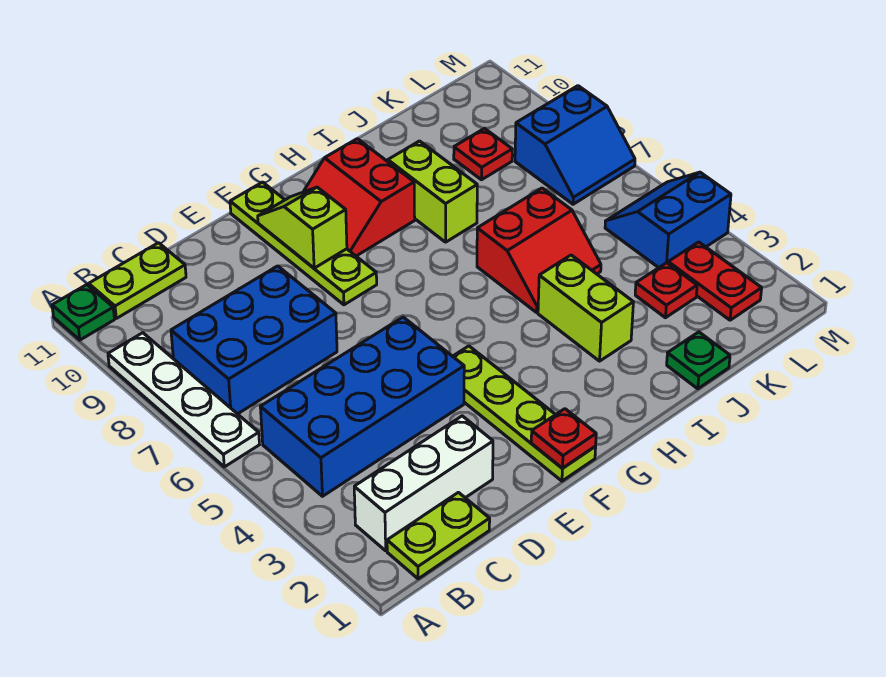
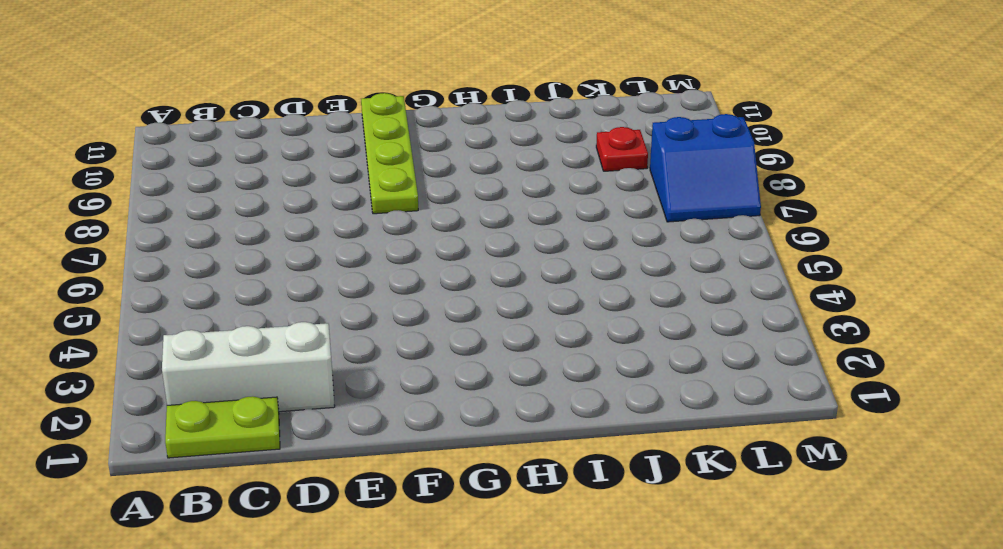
none -> white plate A6:A9 level 1
none -> green plate A11 level 1
none -> blue brick B4:E5 level 1

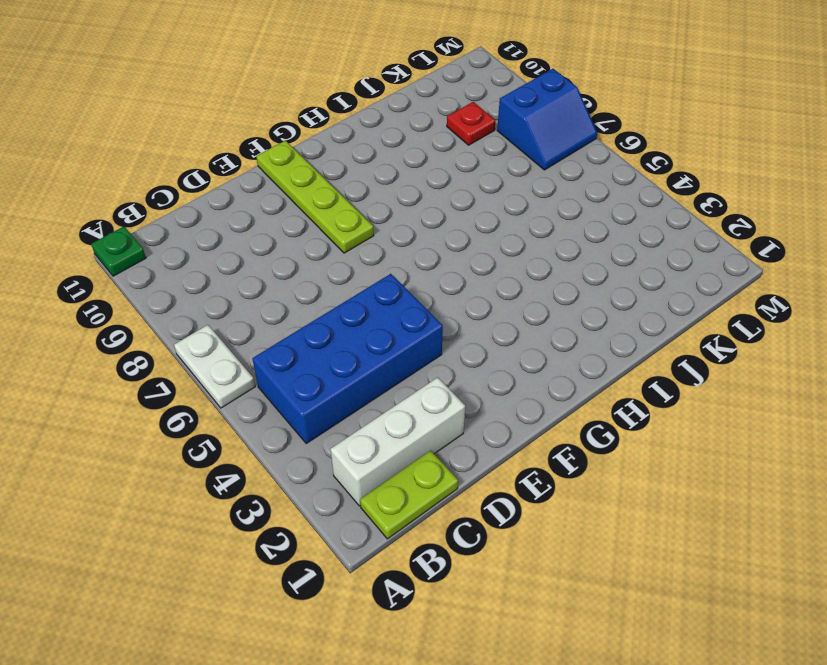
white plate A6:A7 level 1 -> white plate A6:A9 level 1
none -> blue brick B7:D8 level 1
none -> lime plate B11:C11 level 1
none -> lime plate F1:F4 level 1

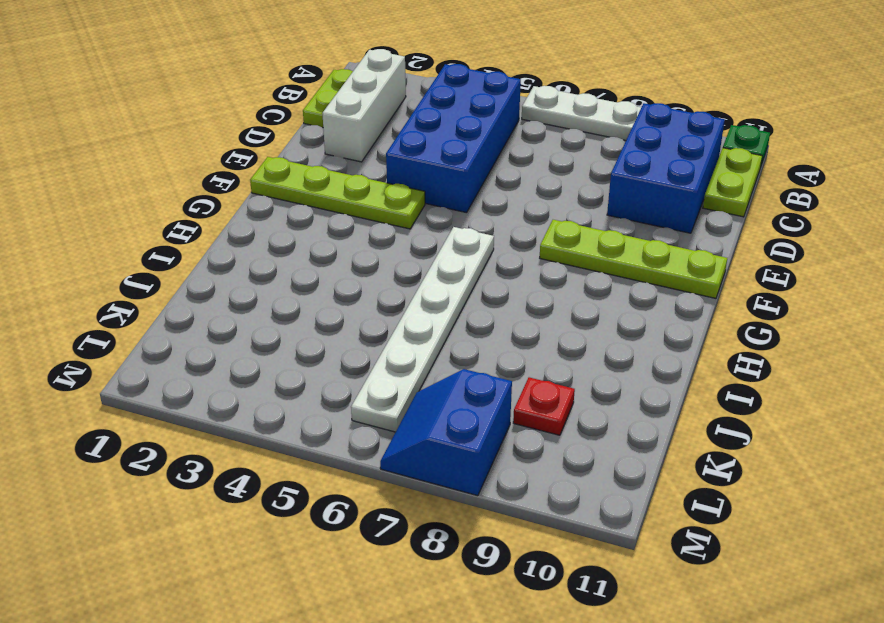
blue brick B9:D10 level 1 -> blue brick B7:D8 level 1
white plate G6:L6 level 1 -> red slope I5:J6 level 1 top 6
none -> red slope G9:H10 level 1 top H
none -> lime brick I3:I4 level 1
none -> lime brick I8:I9 level 1

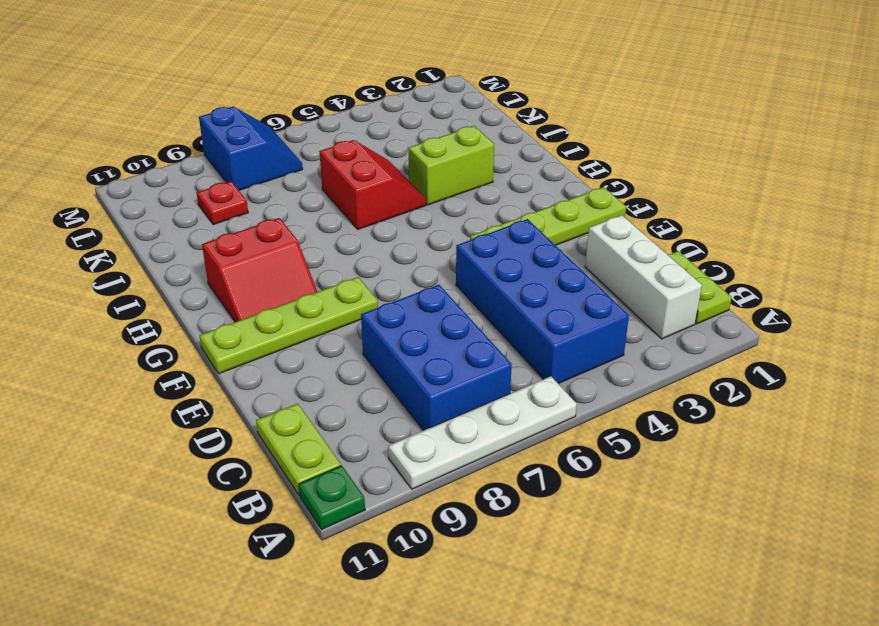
none -> lime brick I8:I9 level 1
none -> green plate J1 level 1
none -> red plate K3 level 1

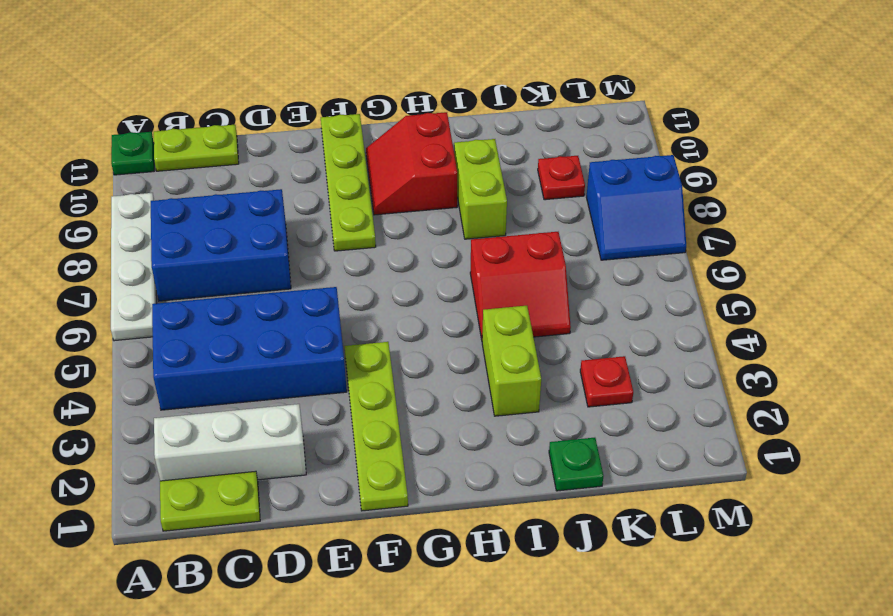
none -> red plate L2:L3 level 1
none -> blue slope L4:M5 level 1 top 4
none -> red plate F1 level 2

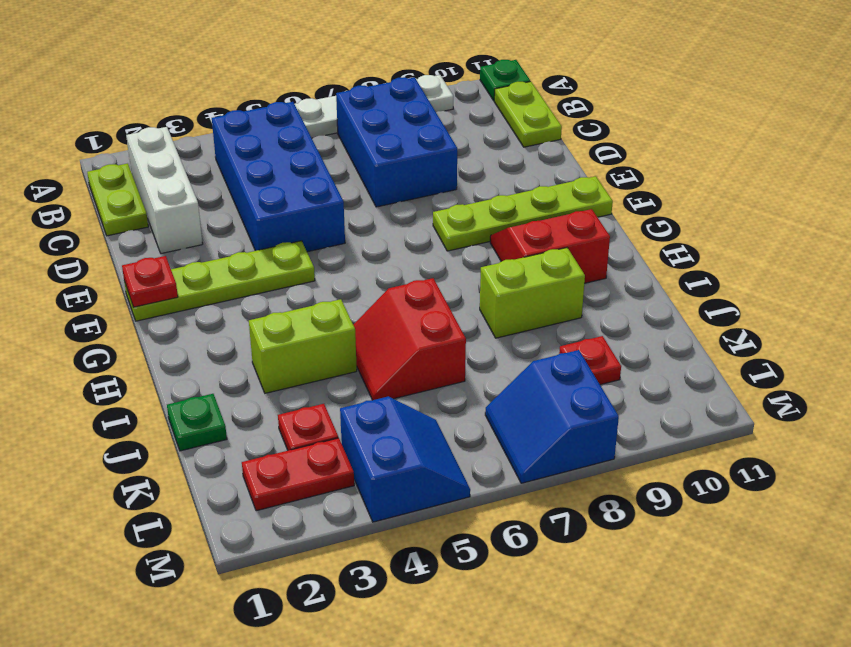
none -> lime slope F9:F10 level 2 top 9

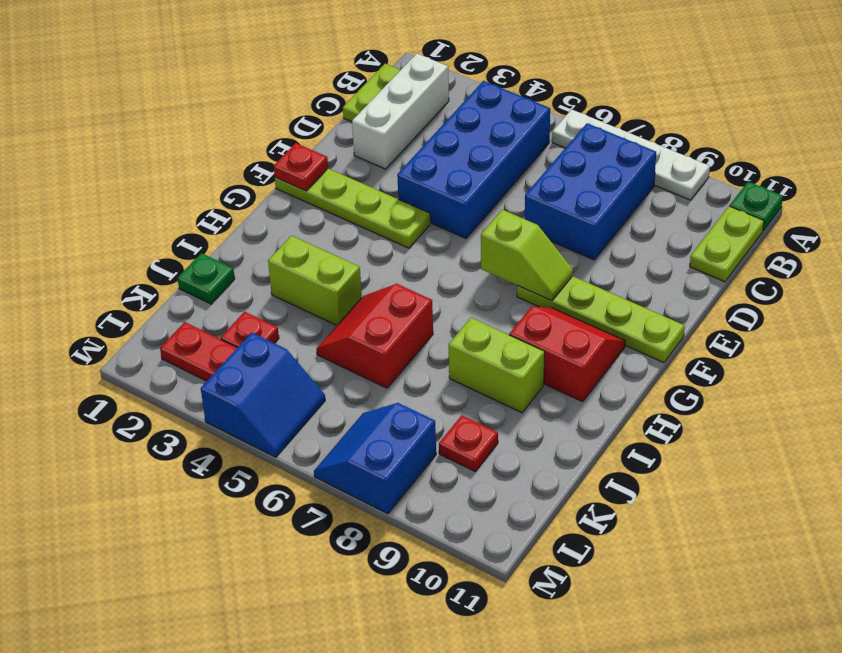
lime slope F7:F8 level 2 top 7 -> lime slope F9:F10 level 2 top 9

